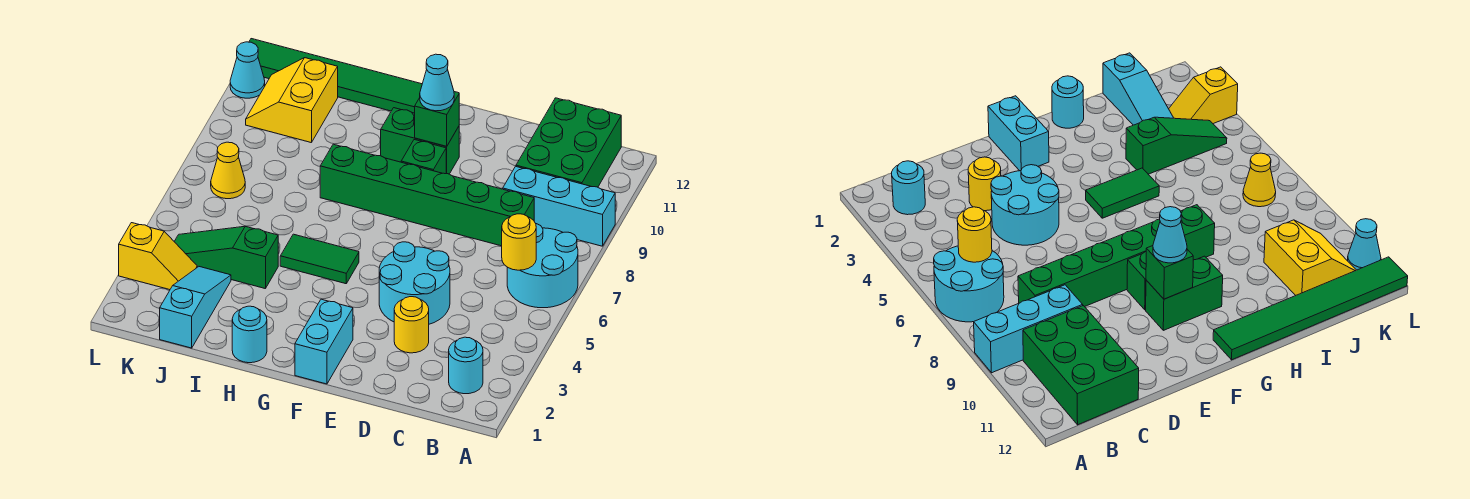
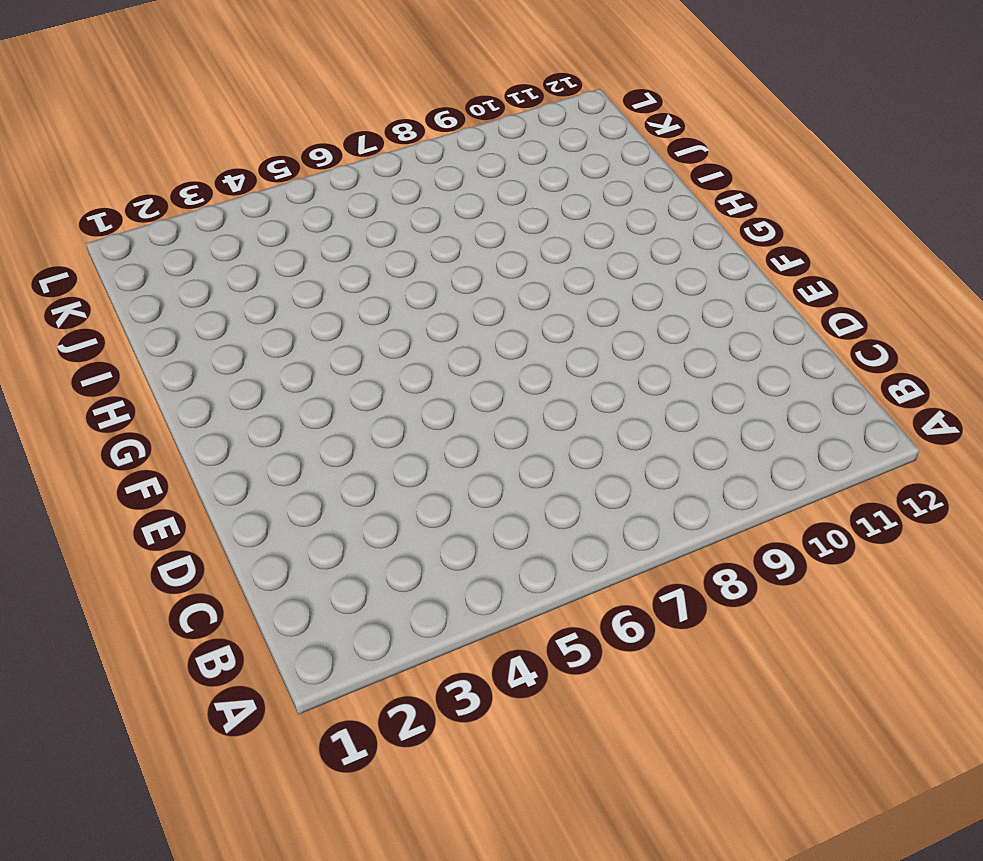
none -> cyan round brick A6:B7 level 1
none -> cyan brick A9:C9 level 1
none -> cyan round brick B2 level 1

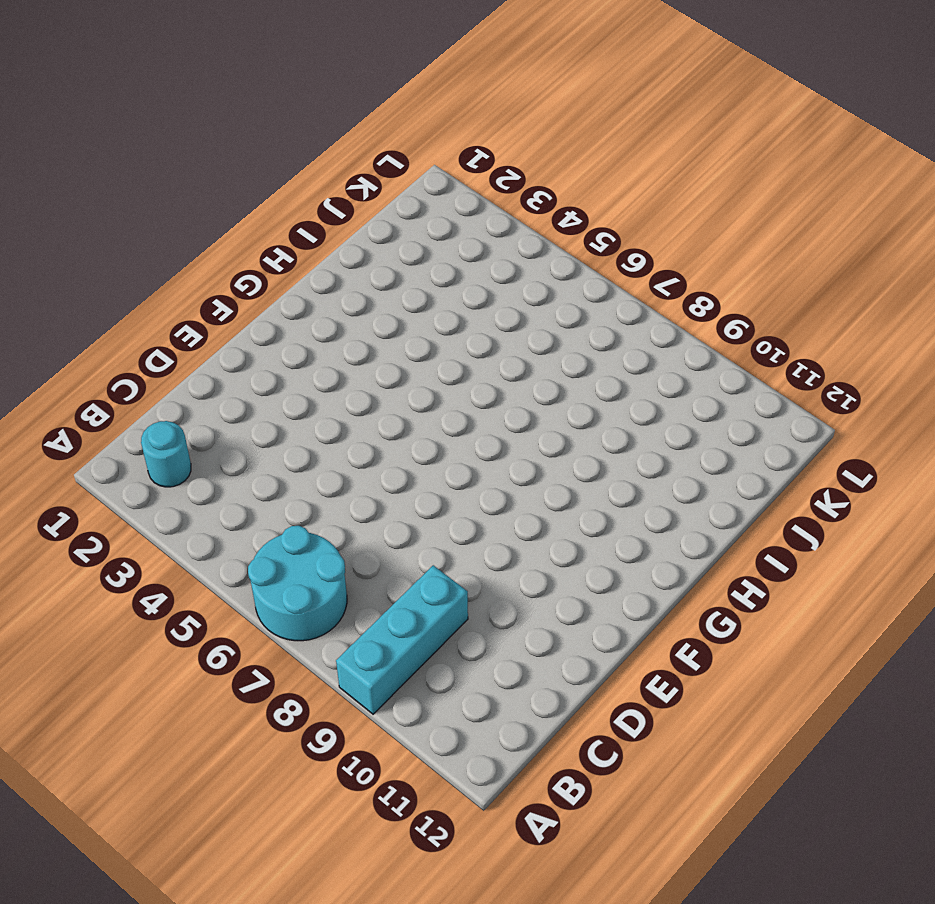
none -> green brick B10:C12 level 1
none -> green brick C8:H8 level 1
none -> yellow round brick D3 level 1

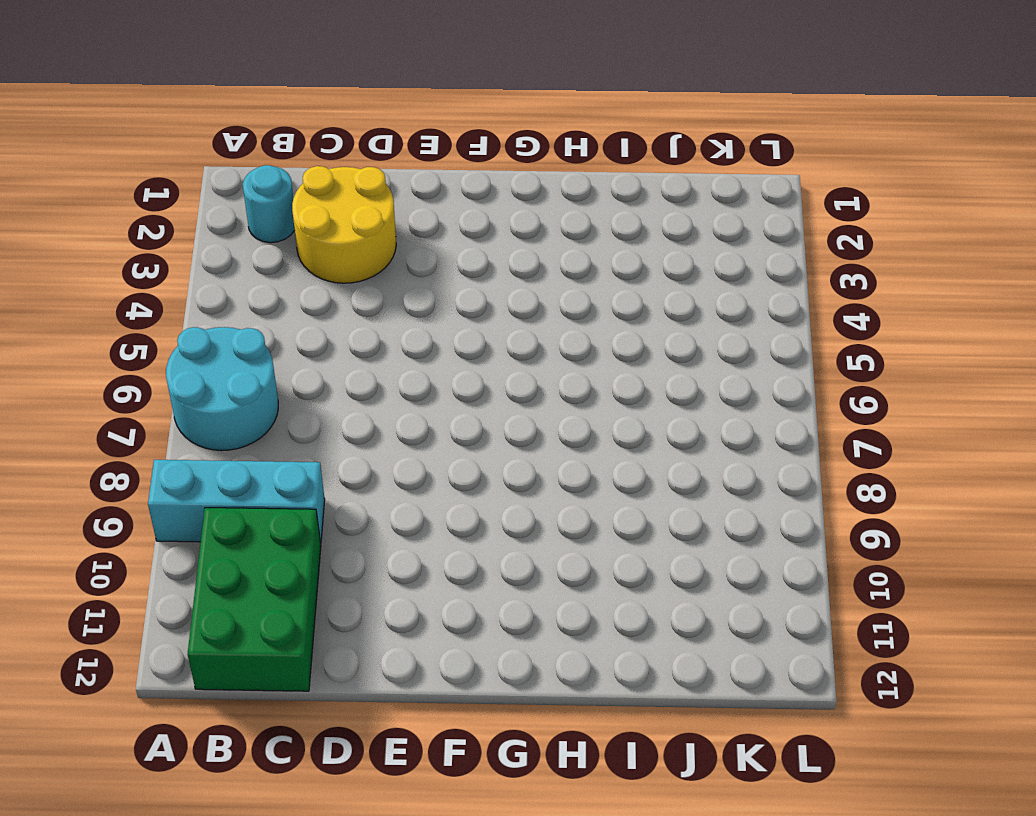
yellow round brick C2:D3 level 1 -> yellow round brick D3 level 1
none -> green brick C8:H8 level 1
none -> cyan round brick D4:E5 level 1
none -> cyan brick F1:F2 level 1

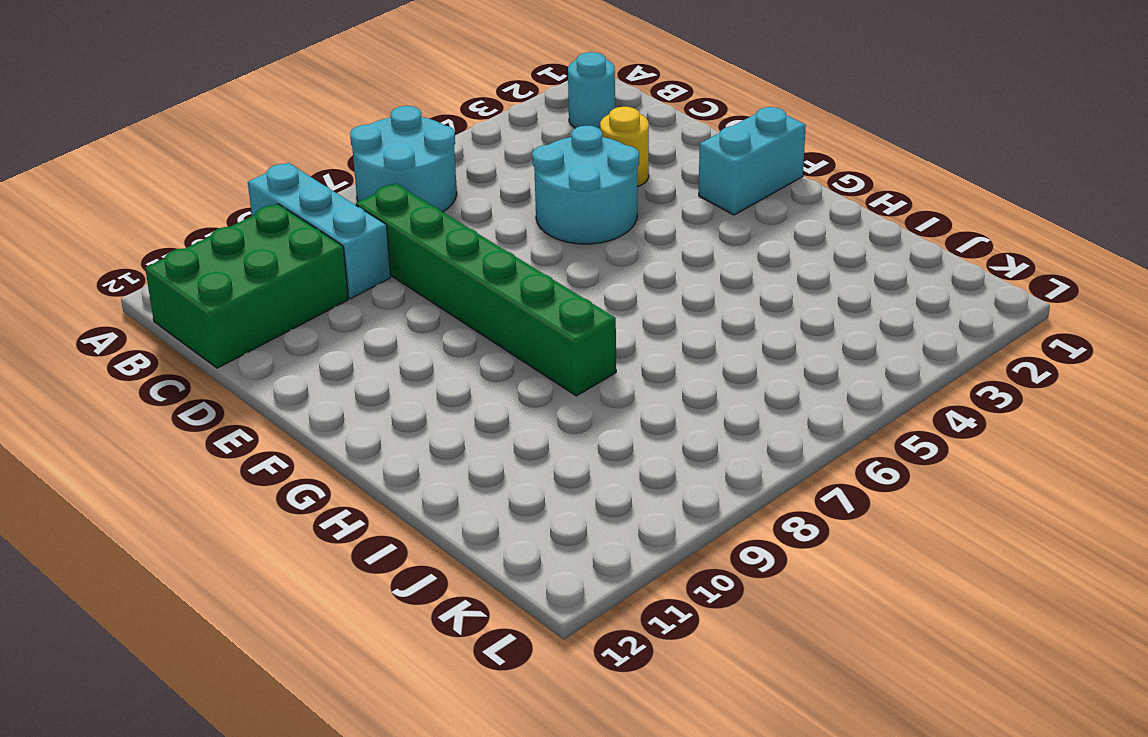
none -> green brick F9 level 1
none -> green brick F10:G10 level 1
none -> green tile G5:H5 level 1

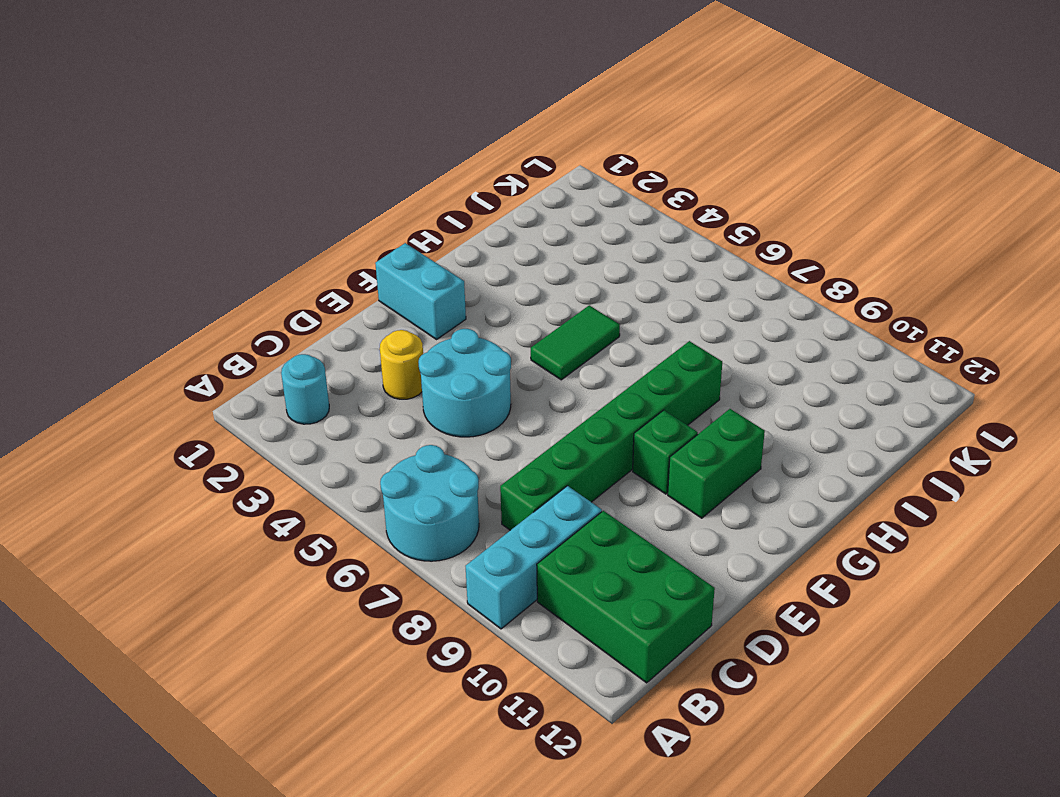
none -> green tile G12:L12 level 1
none -> cyan round brick H1 level 1
none -> green slope I4:K4 level 1 top I

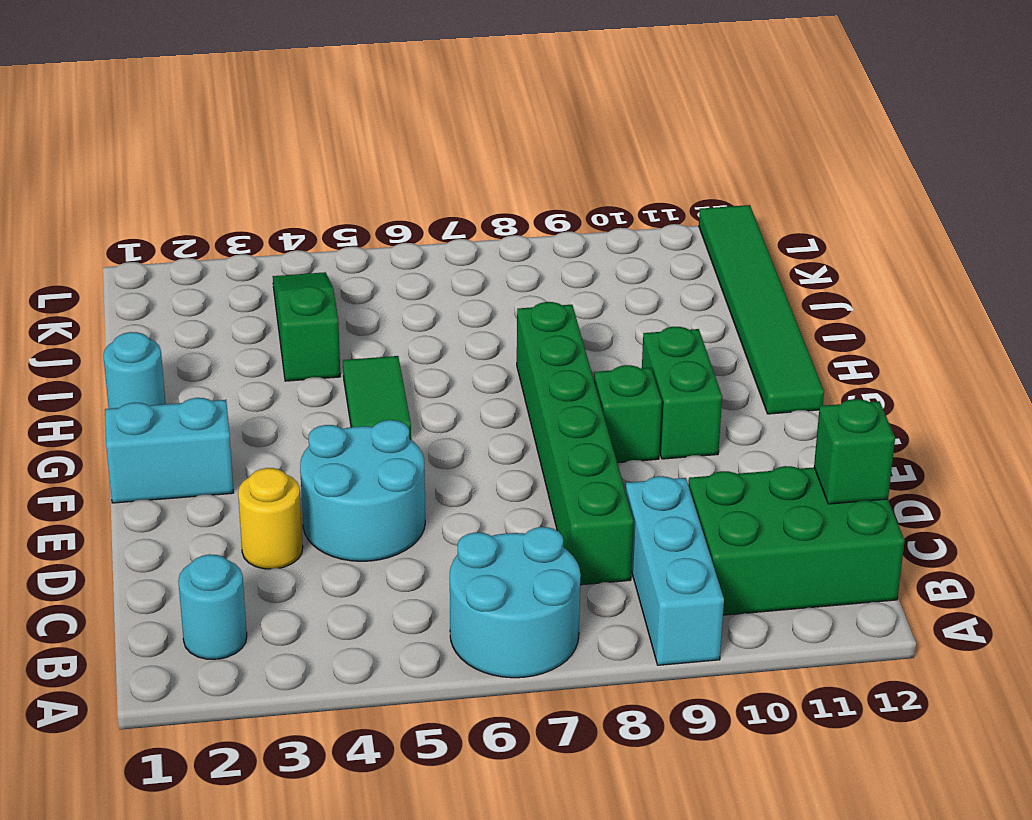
green brick C12 level 2 -> green brick F10 level 2
none -> cyan slope J1:J3 level 1 top 1
none -> yellow slope J10:K11 level 1 top J
none -> yellow slope K3:L3 level 1 top L

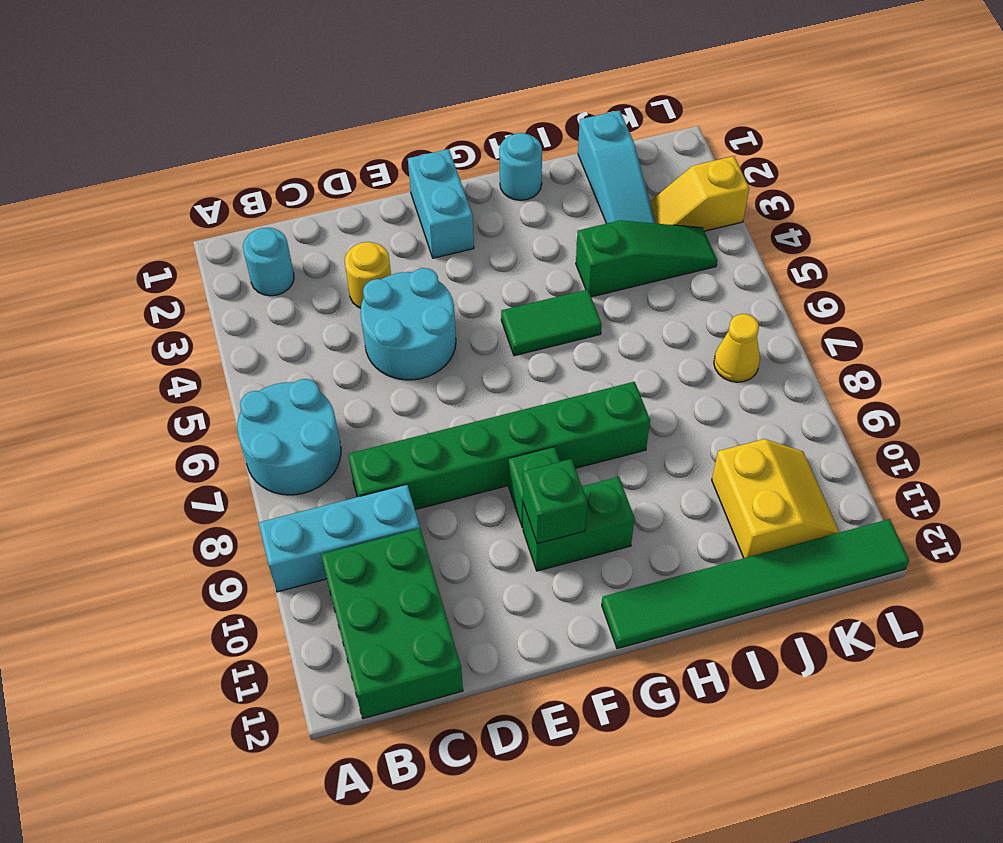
none -> cyan cone L11 level 1
none -> yellow round brick B6 level 2
none -> cyan cone F10 level 3

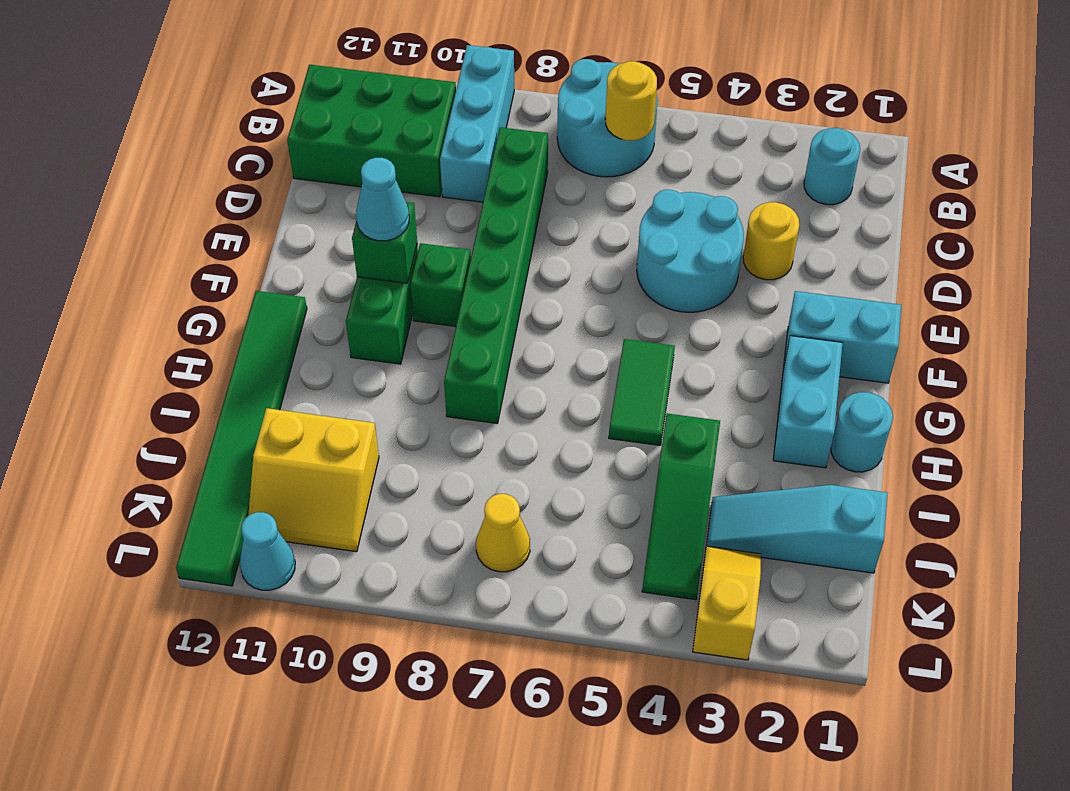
cyan brick G2:H2 level 1 -> none

